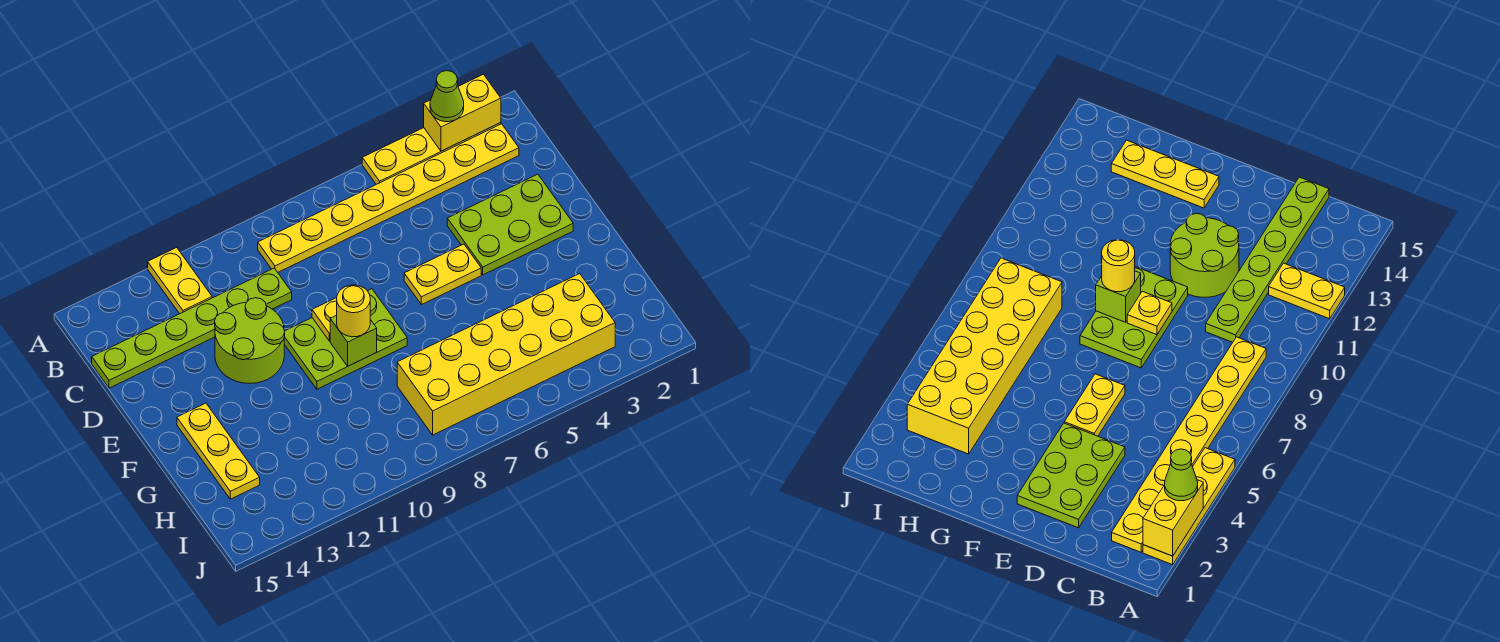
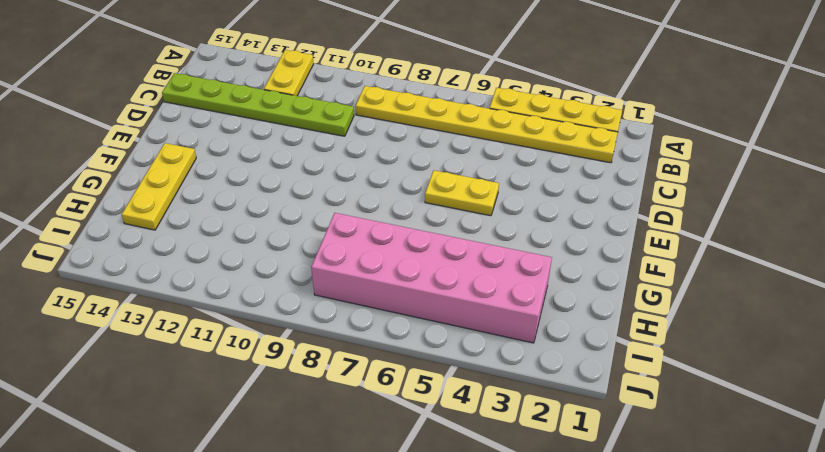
pink brick H3:I8 level 1 -> yellow brick H3:I8 level 1
none -> lime plate D2:E4 level 1
none -> lime round brick D11:E12 level 1
none -> lime plate E8:F10 level 1

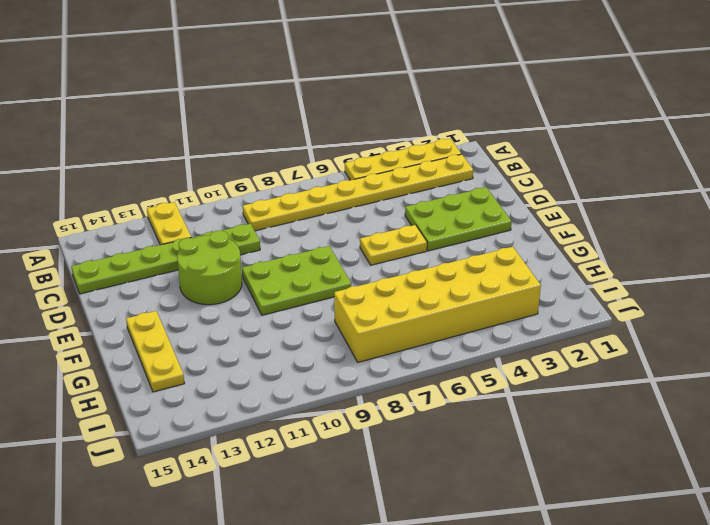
none -> yellow brick A2:A3 level 2
none -> yellow plate E9 level 2
none -> lime brick F9 level 2

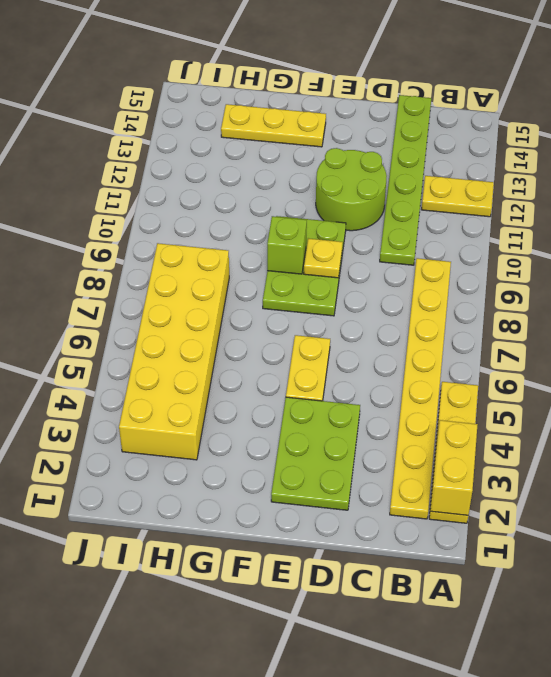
none -> lime cone A3 level 3
none -> yellow round brick F9 level 3

